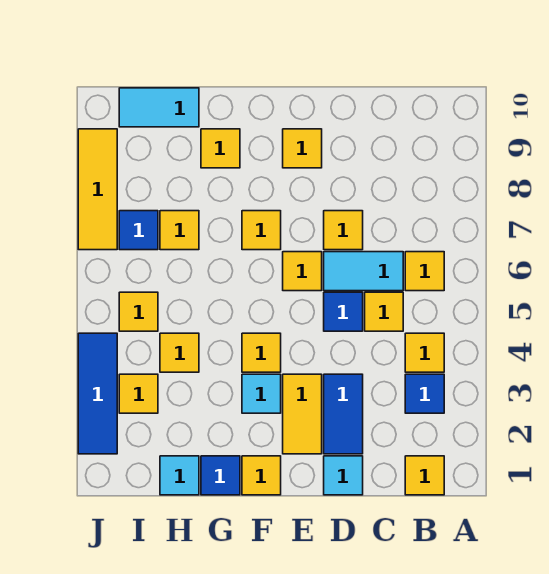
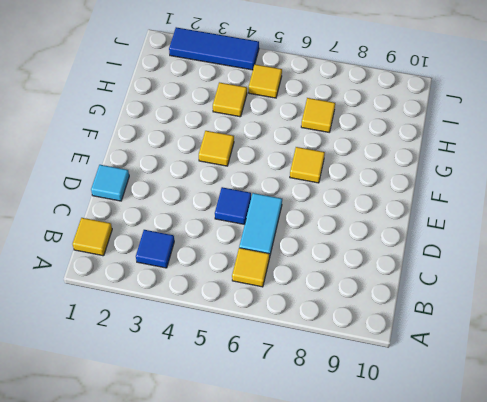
none -> yellow tile B4 level 1
none -> yellow tile C5 level 1
none -> blue tile D2:D3 level 1

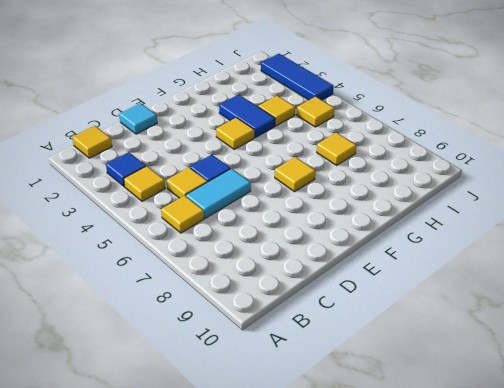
blue tile G3:G4 level 1 -> blue tile D2:D3 level 1
none -> yellow tile D7 level 1
none -> yellow tile E2:E3 level 1
none -> yellow tile E6 level 1

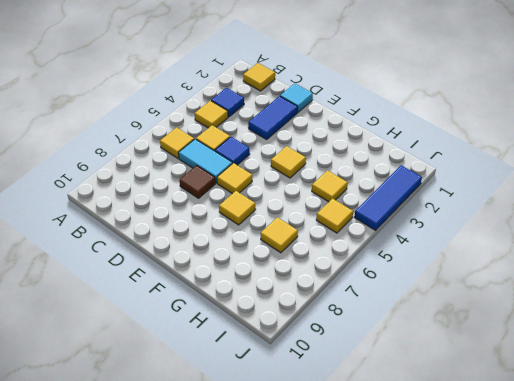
brown tile D7 level 1 -> yellow tile D7 level 1
none -> yellow tile E2:E3 level 1
none -> yellow tile E9 level 1
none -> yellow tile F1 level 1

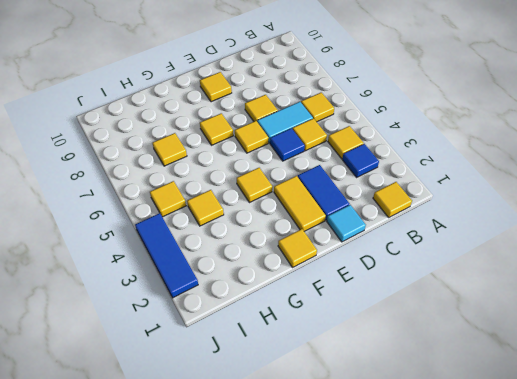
none -> cyan tile F3 level 1
none -> blue tile G1 level 1
none -> yellow tile G9 level 1

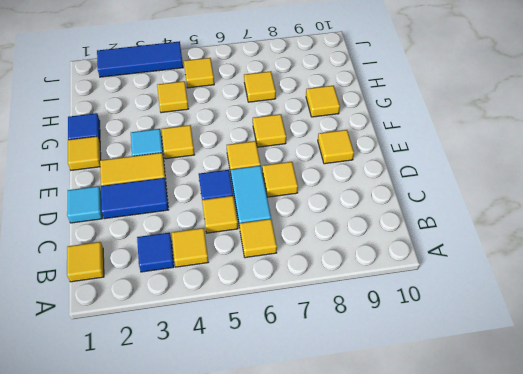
none -> cyan tile H1 level 1
none -> cyan tile H10:I10 level 1
none -> yellow tile I3 level 1

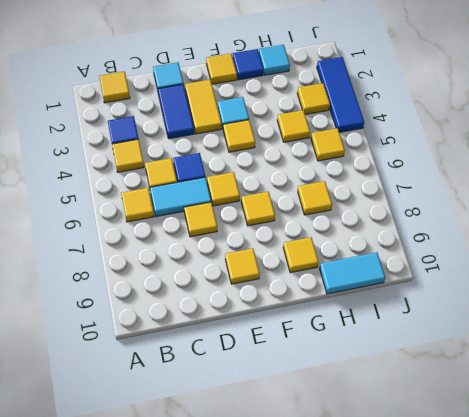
none -> blue tile I7 level 1
none -> yellow tile J7:J9 level 1

